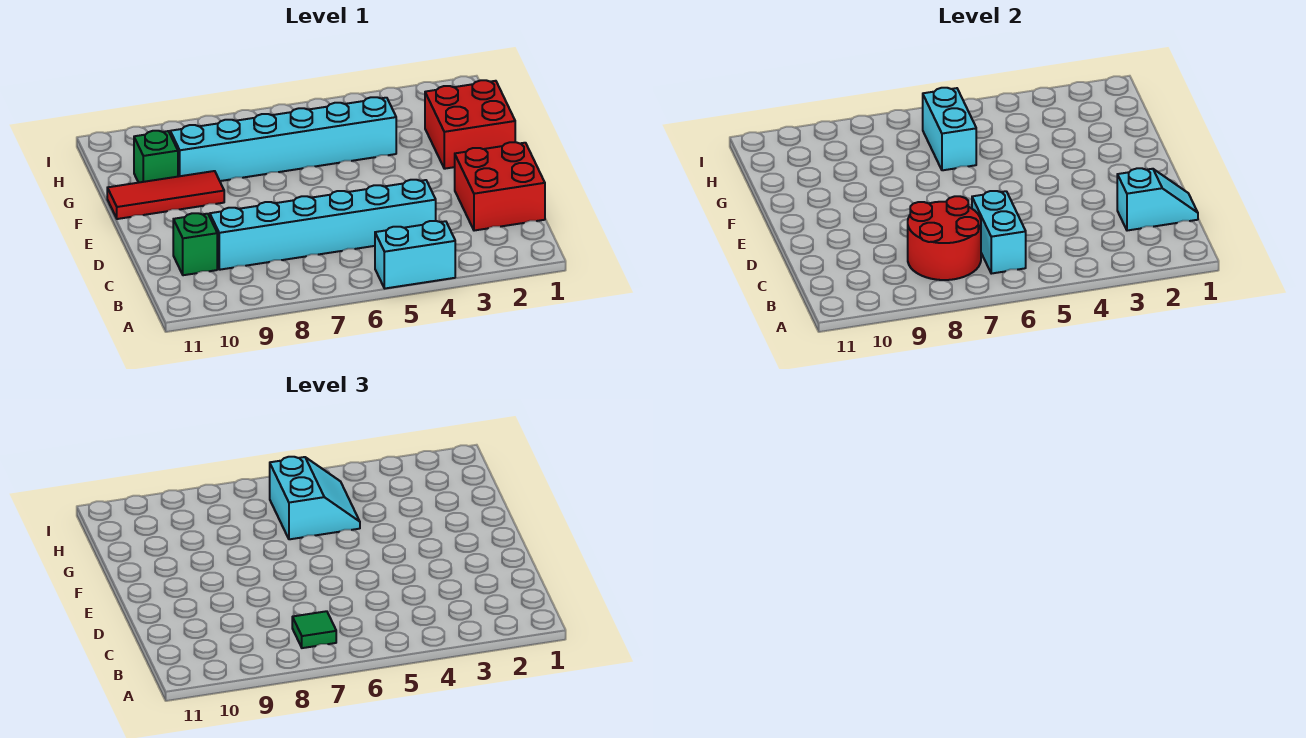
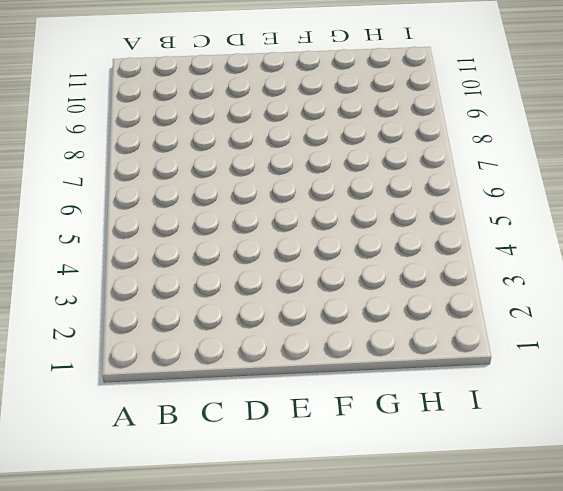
none -> cyan brick A4:A5 level 1
none -> red brick C1:D2 level 1
none -> cyan brick C4:C9 level 1

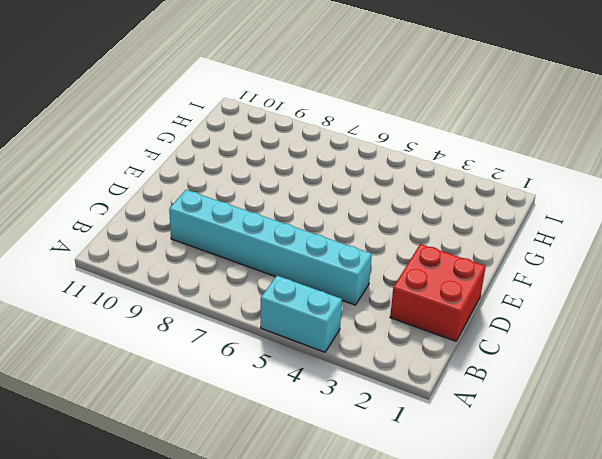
none -> green brick C10 level 1
none -> red brick F1:G2 level 1
none -> red tile F9:F11 level 1

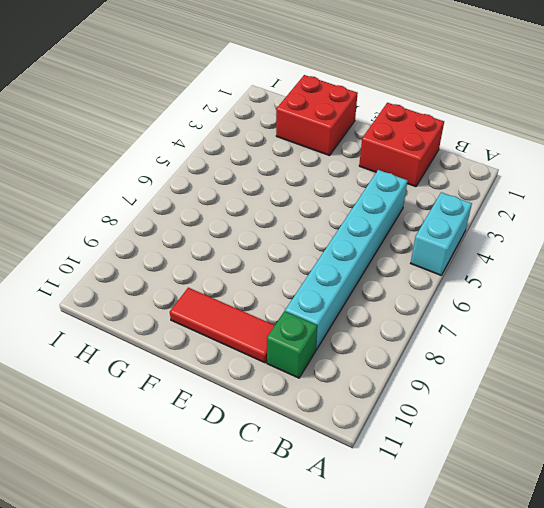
red tile D10:F10 level 1 -> red tile F9:F11 level 1
none -> cyan brick G4:G9 level 1
none -> green brick G10 level 1
none -> cyan brick B6:C6 level 2

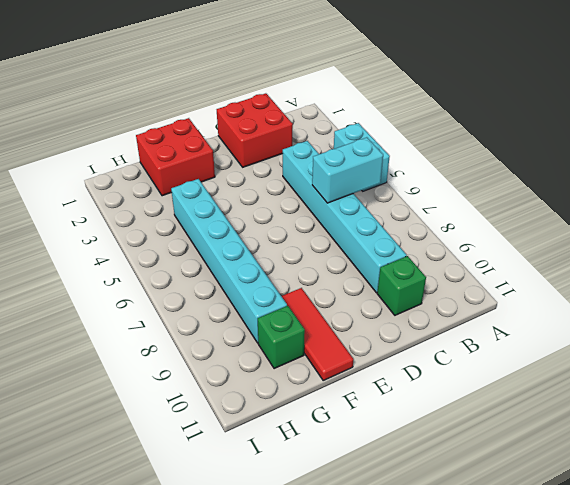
none -> red round brick B7:C8 level 2
none -> cyan slope C1:C2 level 2 top 2
none -> cyan brick G6:H6 level 2

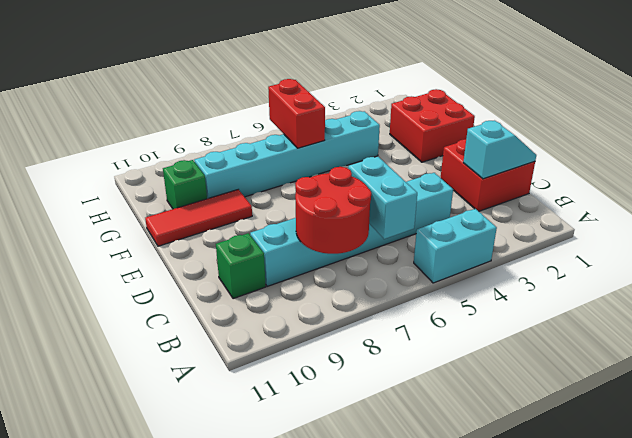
red brick G6:H6 level 2 -> cyan brick G6:H6 level 2
none -> green tile B7 level 3
none -> cyan slope G5:H6 level 3 top 6

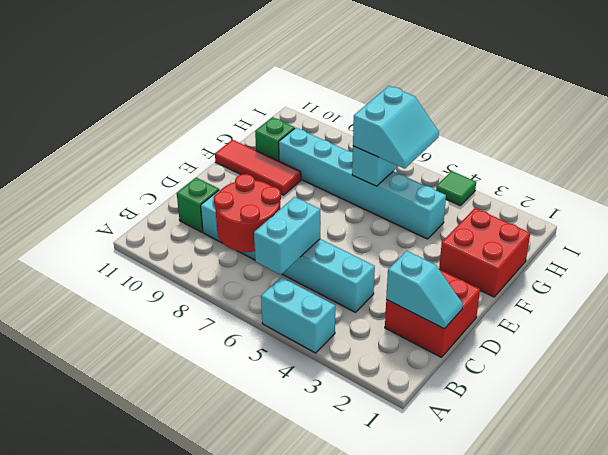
green tile I4 level 1 -> green tile B7 level 3

